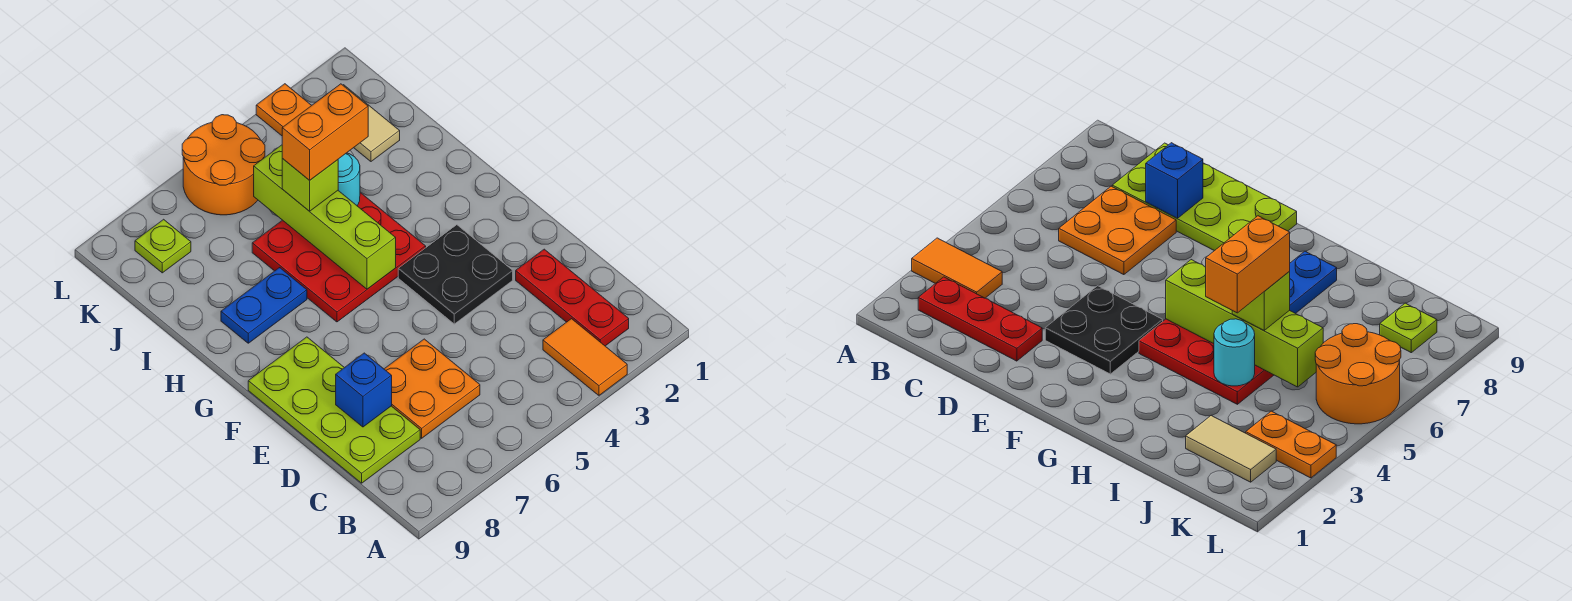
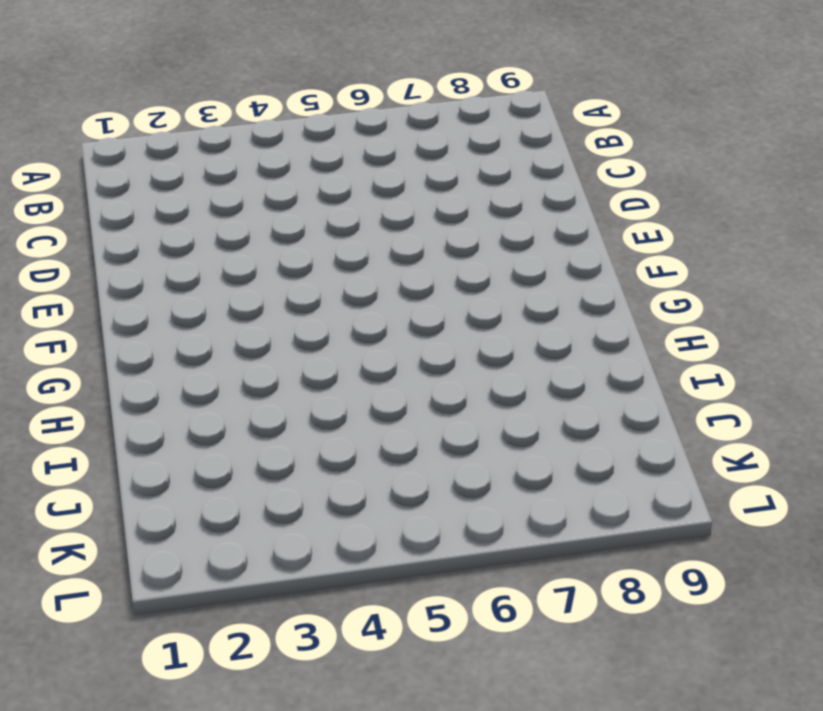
none -> orange tile A3:B3 level 1
none -> red plate B2:D2 level 1
none -> orange plate C6:D7 level 1

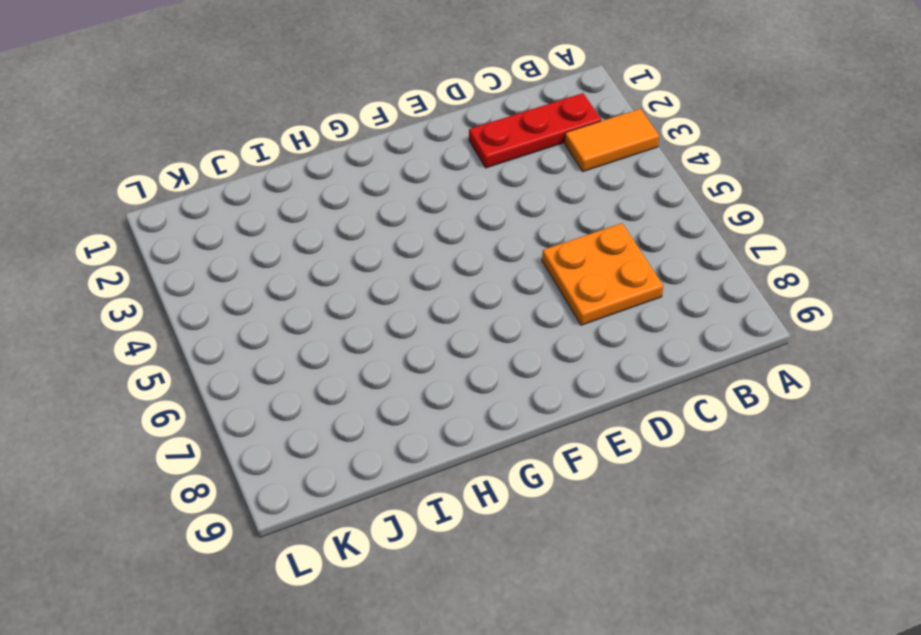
none -> lime plate C8:F9 level 1
none -> black plate E3:F4 level 1
none -> red plate G4:I6 level 1

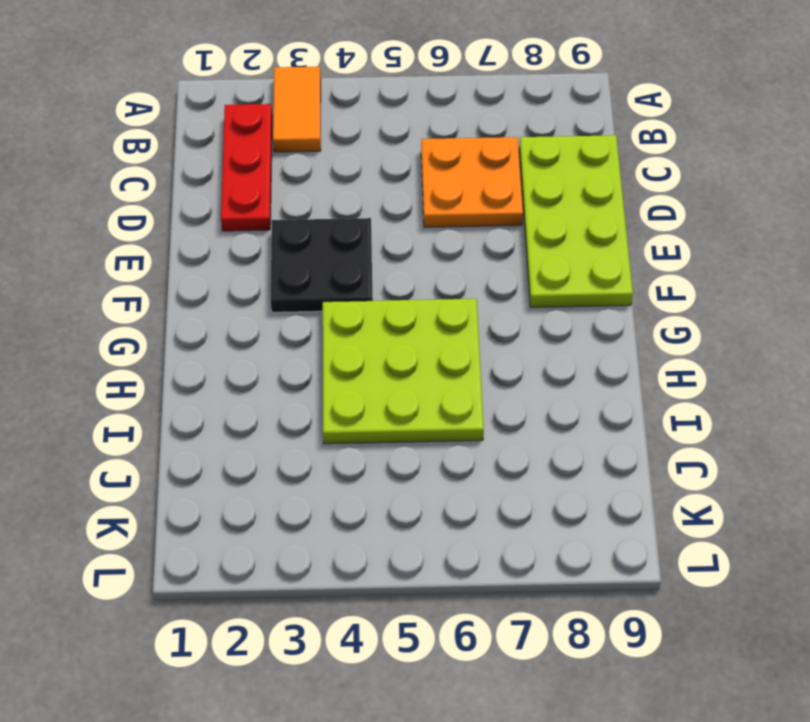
lime plate G4:I6 level 1 -> red plate G4:I6 level 1
none -> blue plate H7:H8 level 1
none -> tan tile J2:K2 level 1
none -> orange plate K3:L3 level 1

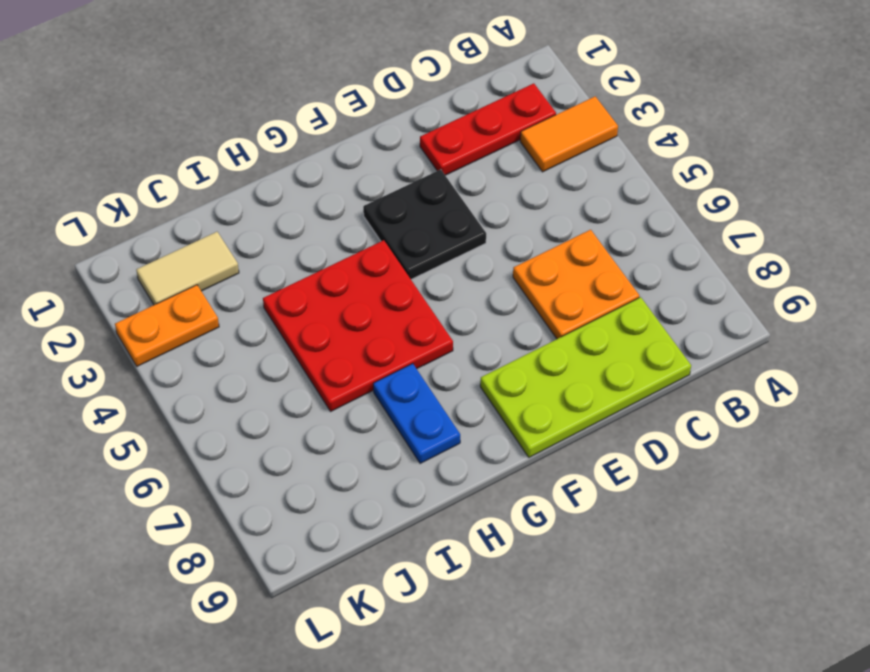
none -> orange round brick K5:L6 level 1
none -> lime plate K8 level 1
none -> blue brick D8 level 2

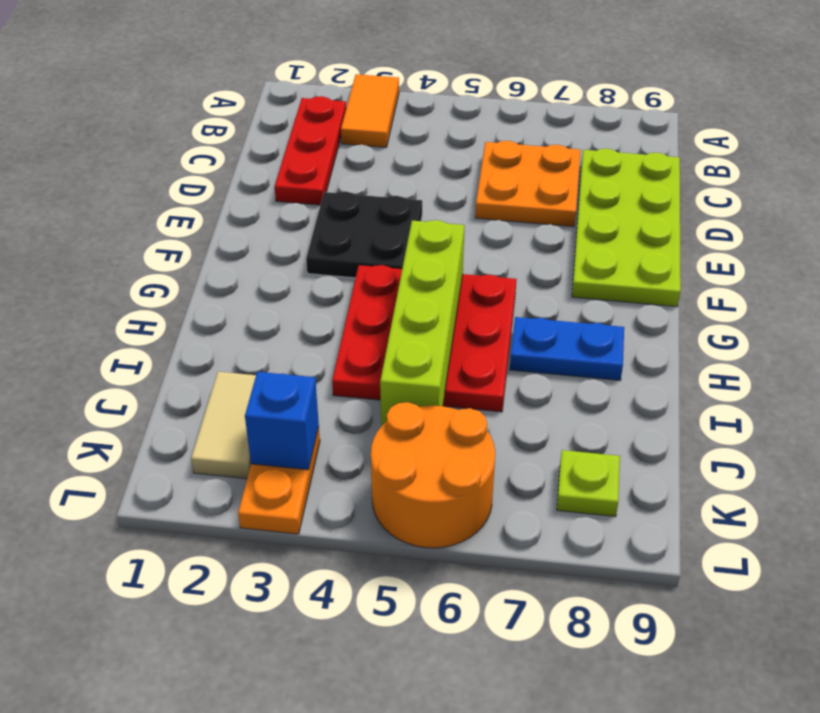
blue brick K3 level 2 -> blue brick D8 level 2
none -> cyan round brick I4 level 2
none -> lime brick I5 level 3
none -> orange brick I4:I5 level 4

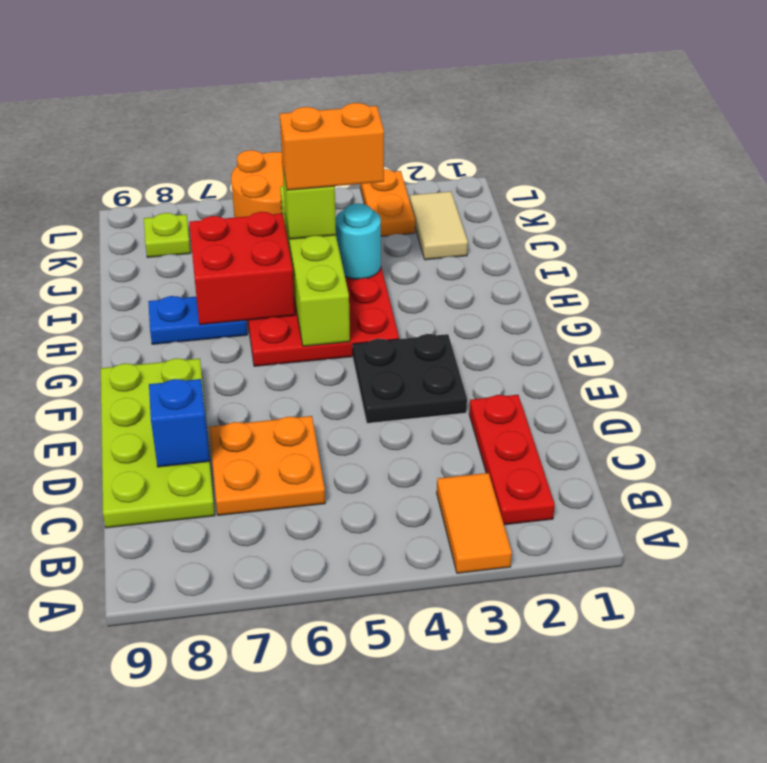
red brick H6:I7 level 2 -> none

